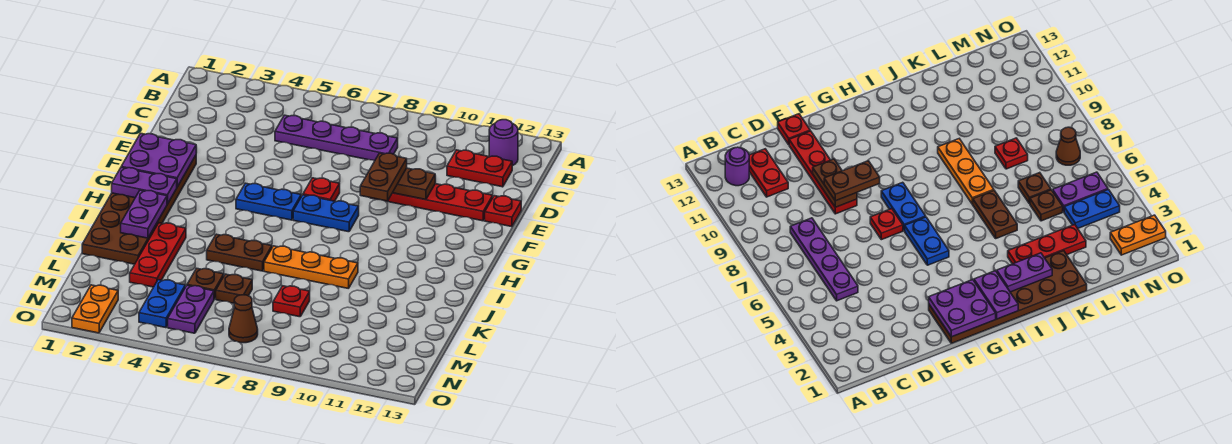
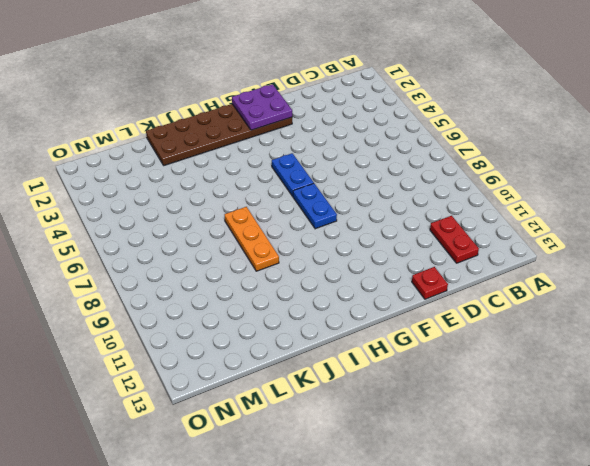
none -> purple round brick B12 level 1
none -> purple plate C5:C8 level 1
none -> red plate E9:E12 level 1

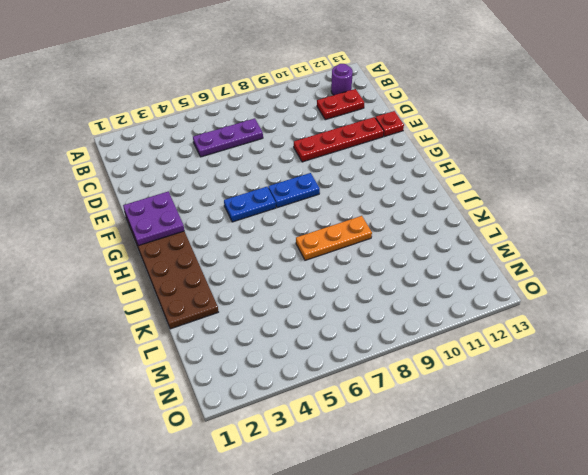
purple plate C5:C7 level 1 -> purple plate C5:C8 level 1
none -> red plate F7 level 1
none -> red plate J3:L3 level 1
none -> brown plate J5:J6 level 1

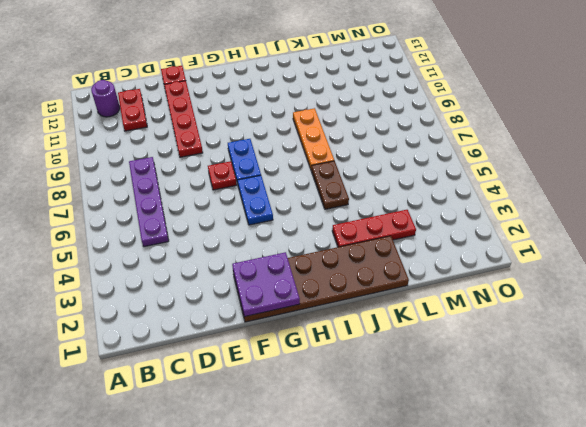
none -> brown plate L5 level 1
none -> brown plate L6 level 1
none -> red plate L8 level 1

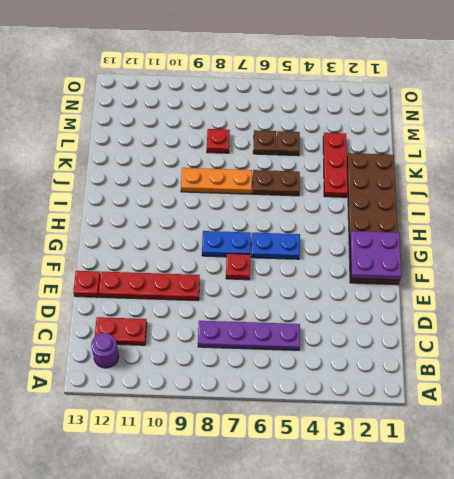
none -> blue plate M4:N4 level 1
none -> purple plate M5:N5 level 1
none -> orange plate N2:O2 level 1

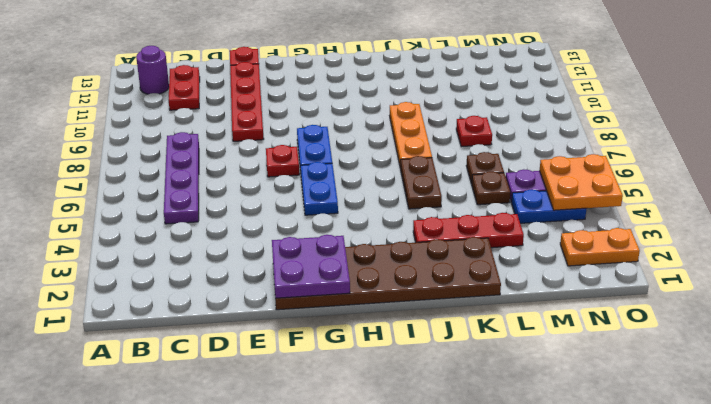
orange plate N4:O5 level 2 -> none
none -> brown cone N7 level 1
none -> brown plate E9:E10 level 2
none -> purple plate H1:H2 level 2

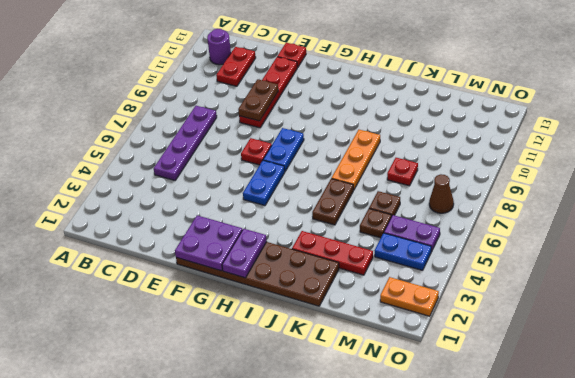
none -> purple plate I2:J2 level 2
none -> brown plate E9:F9 level 3

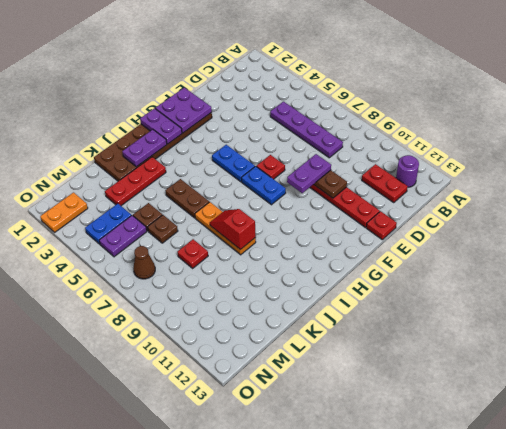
purple plate E9:F9 level 3 -> brown plate E9:F9 level 3
red slope J8:J9 level 2 top 9 -> none

